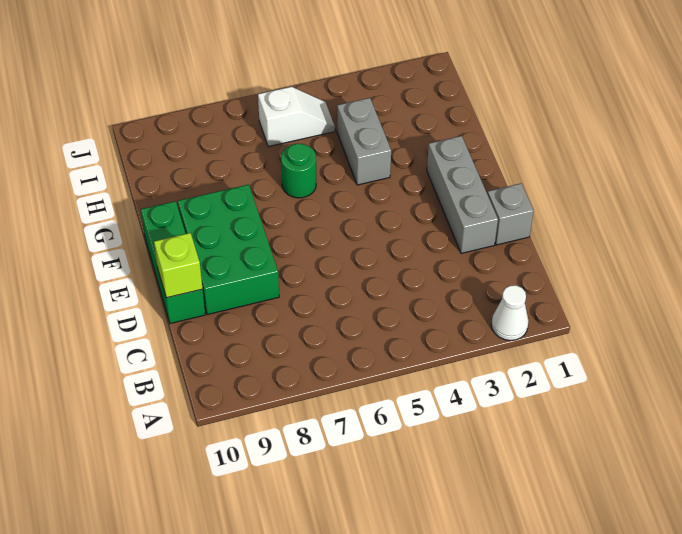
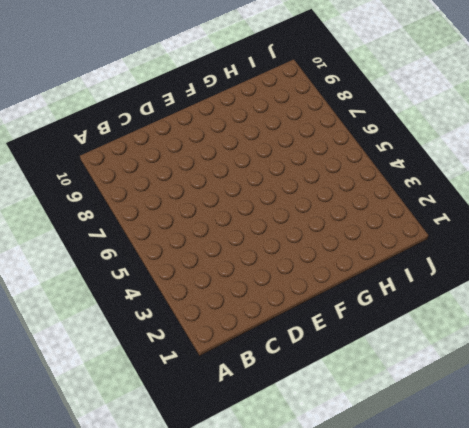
none -> white cone A2 level 1
none -> grey brick D1 level 1

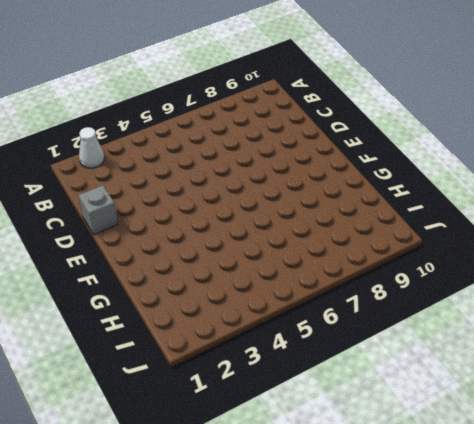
none -> grey brick D2:F2 level 1
none -> green brick D8:F9 level 1

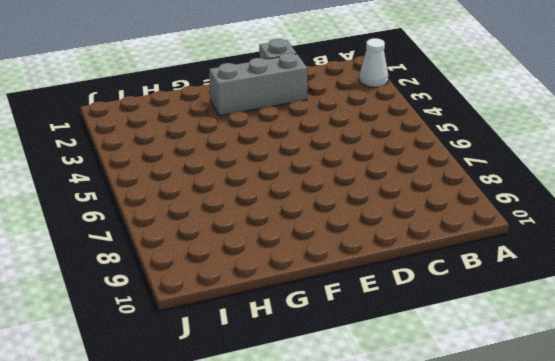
none -> green brick D8:F9 level 1
none -> green brick D10:F10 level 1

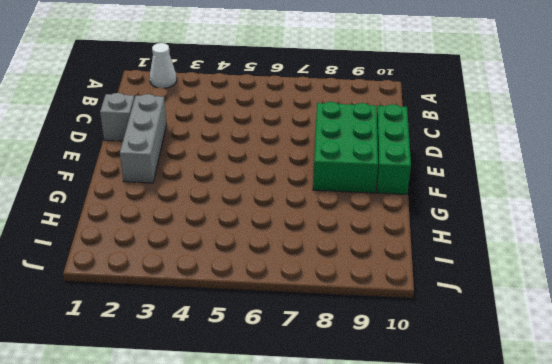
none -> grey brick G4:H4 level 1
none -> green round brick G6 level 1

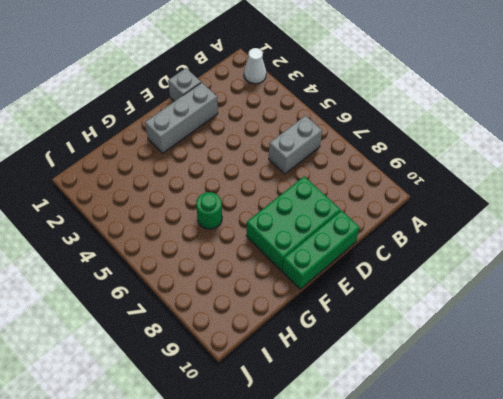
grey brick B6:C6 level 1 -> grey brick G4:H4 level 1
none -> white slope I5:I6 level 1 top 6
none -> lime brick D10 level 2

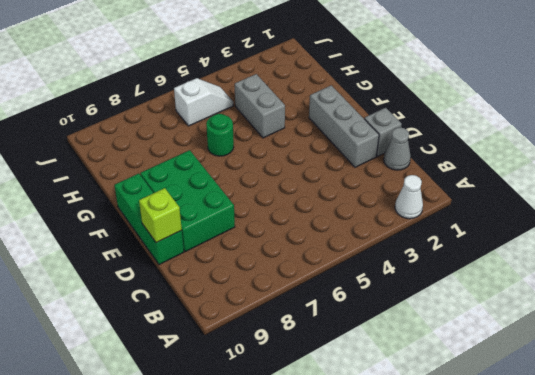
grey cone C1 level 1 -> none

